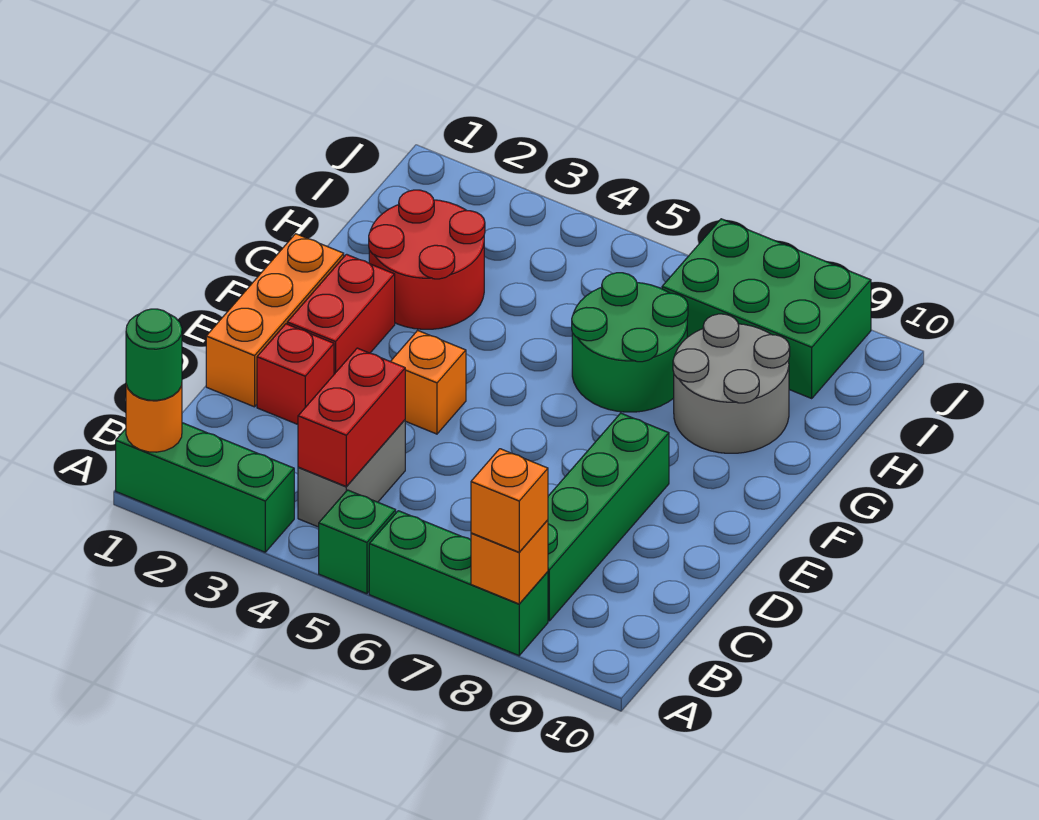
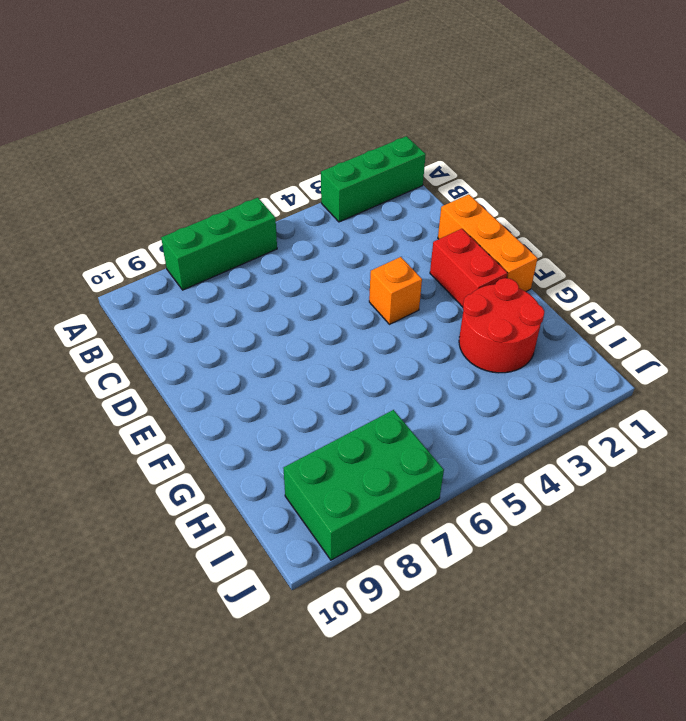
none -> green brick A5 level 1
none -> grey brick B4:C4 level 1
none -> green brick B8:E8 level 1

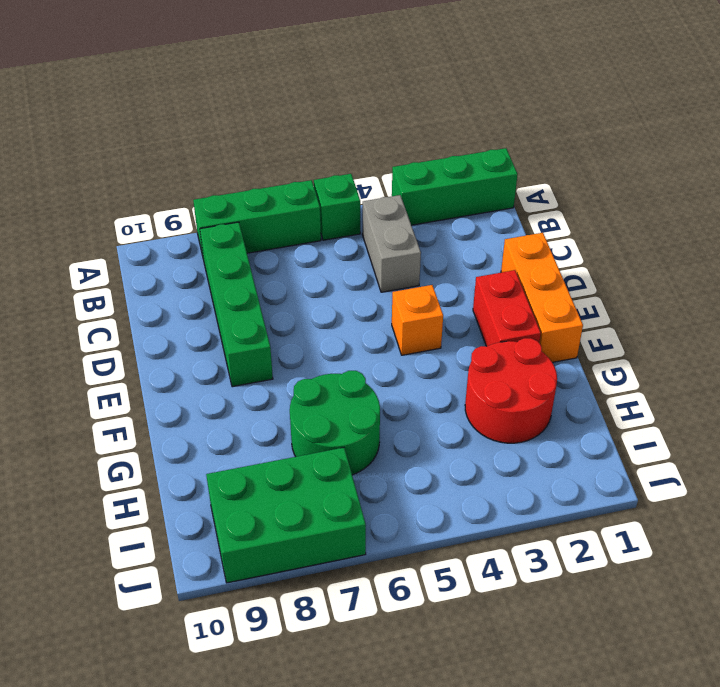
none -> red brick D2 level 1
none -> grey round brick G8:H9 level 1
none -> orange round brick A1 level 2

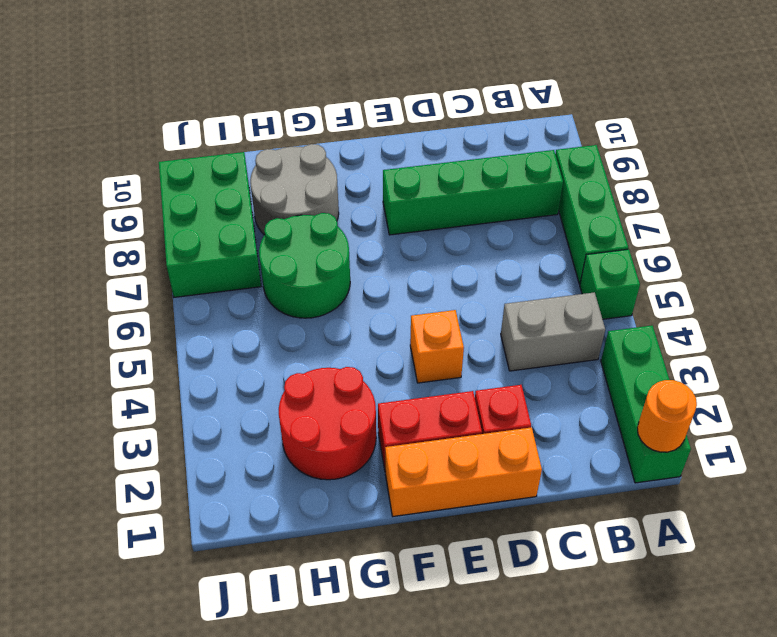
none -> orange brick A8 level 2
none -> red brick B4:C4 level 2
none -> green round brick A1 level 3

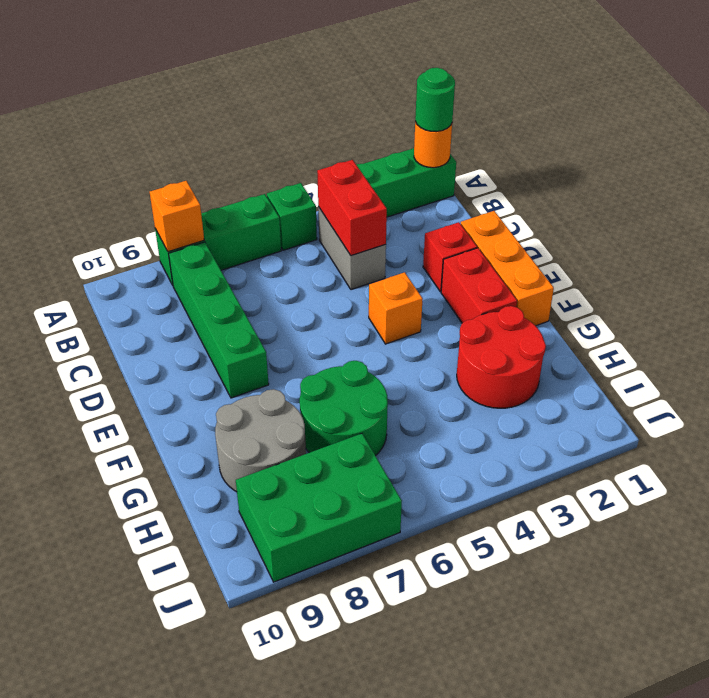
none -> orange brick A8 level 3

